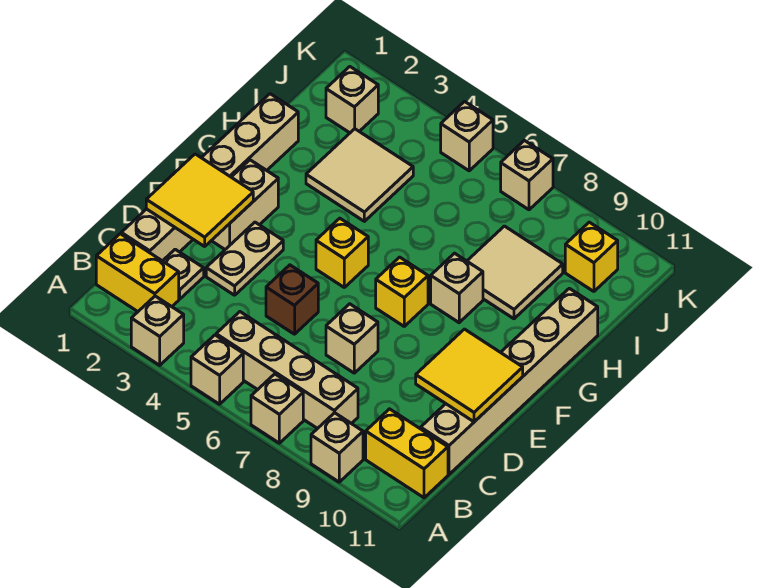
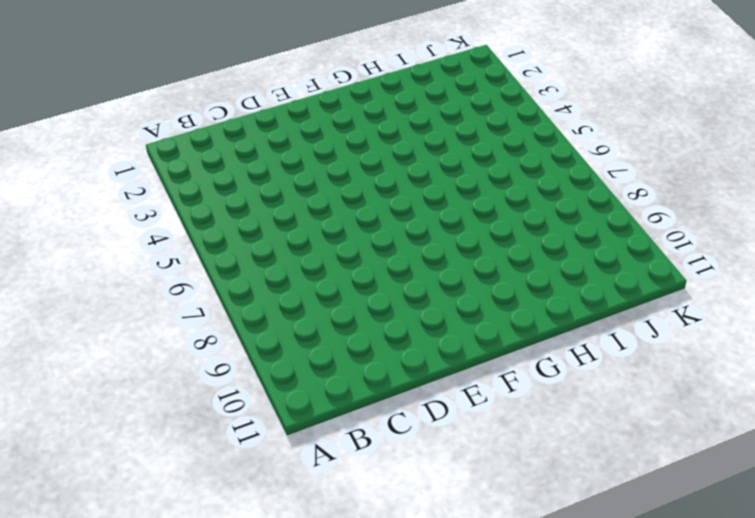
none -> tan brick A3 level 1
none -> tan brick A5 level 1
none -> tan brick A7 level 1

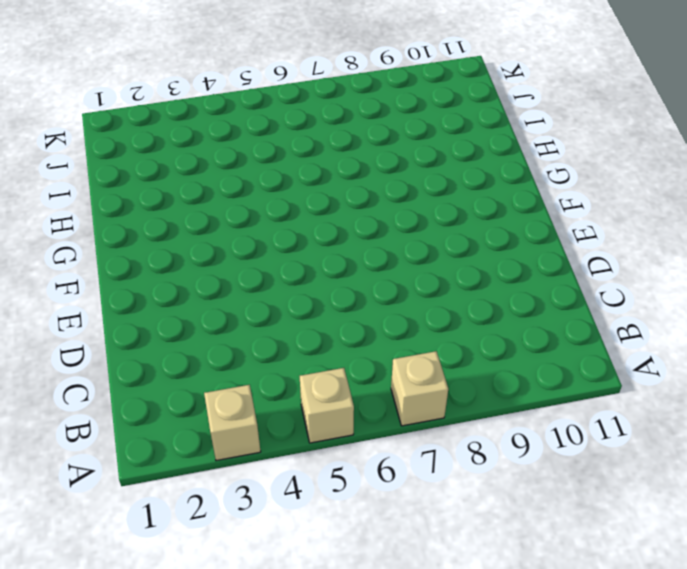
none -> tan brick A9 level 1
none -> yellow brick B1:B2 level 1
none -> tan brick B5:B8 level 1

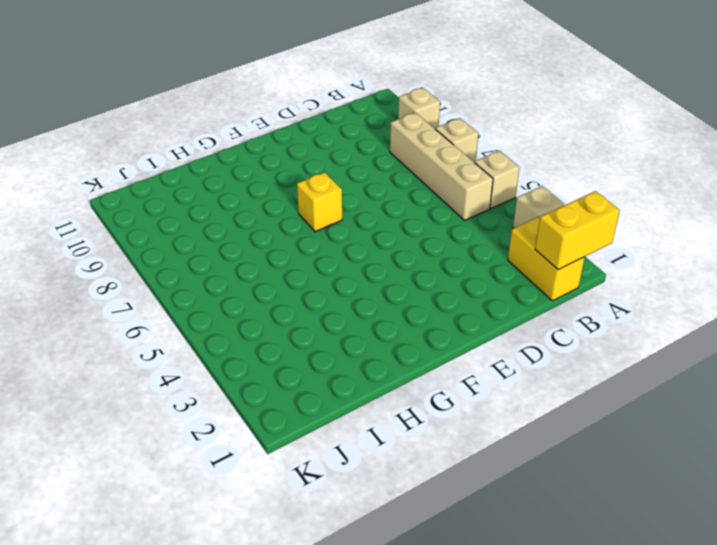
yellow brick A1:B1 level 2 -> yellow brick B10:B11 level 1
none -> tan brick C1:H1 level 1
none -> tan plate C2 level 1
none -> tan brick C11:H11 level 1

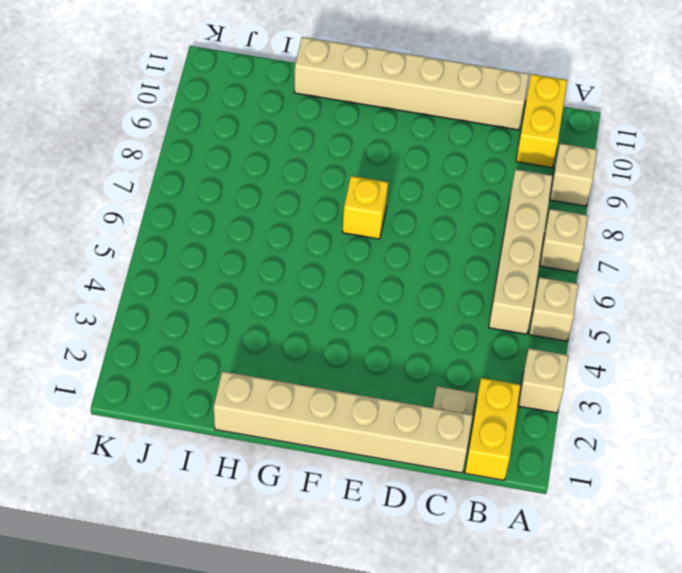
none -> tan plate D3:E3 level 1
none -> brown brick D5 level 1
none -> tan brick D7 level 1

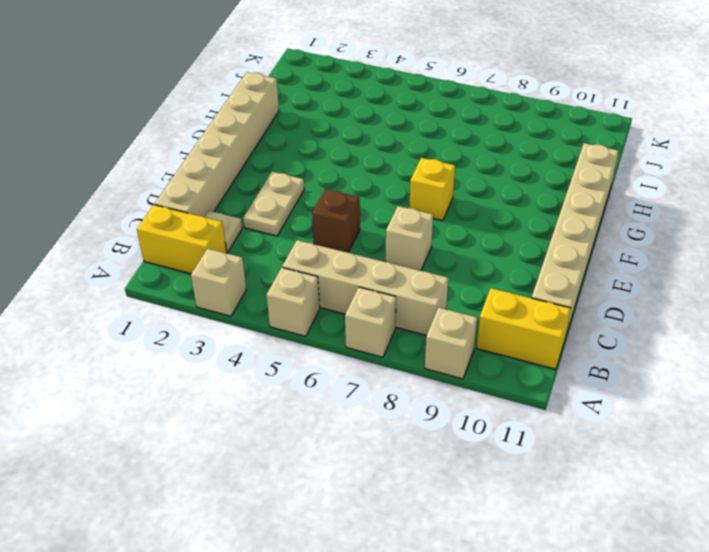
none -> tan brick E2:F2 level 1
none -> yellow brick F5 level 1
none -> tan brick G8 level 1

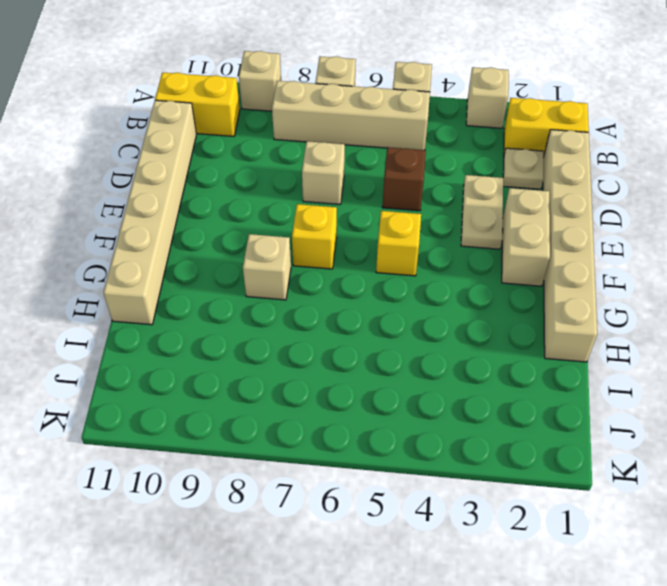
none -> tan tile H3:I4 level 1
none -> tan tile H8:I9 level 1
none -> tan brick J2 level 1

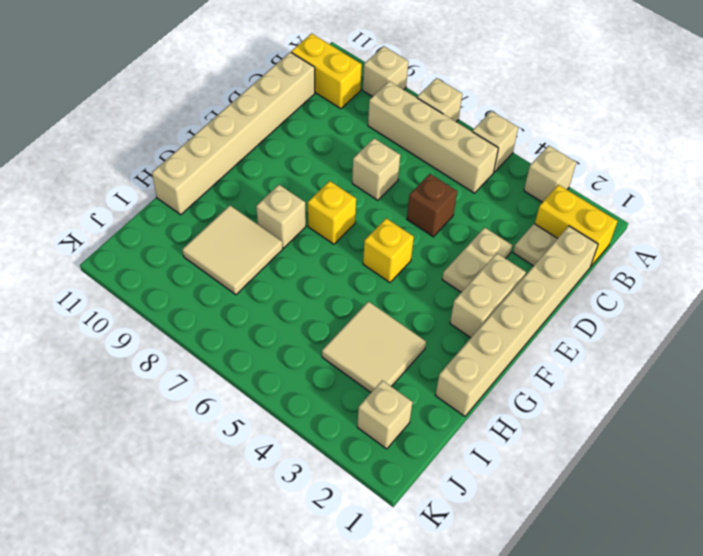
none -> yellow brick J10 level 1
none -> tan brick K5 level 1
none -> tan brick K7 level 1

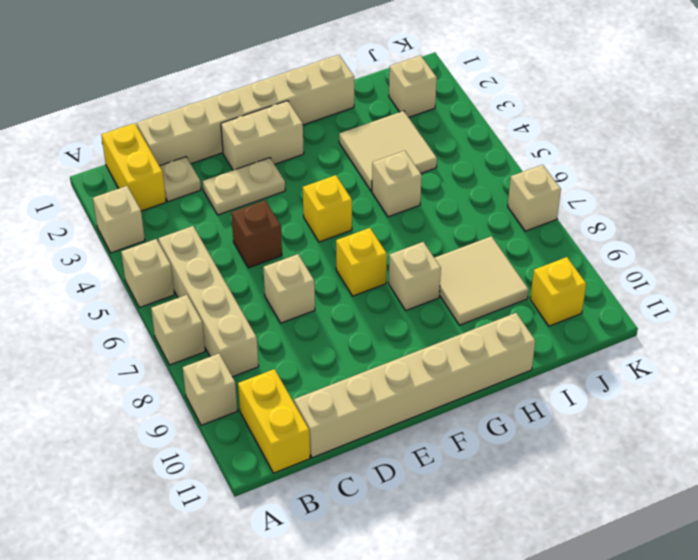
tan brick H5 level 1 -> tan brick K5 level 1
none -> yellow tile D1:E2 level 2
none -> yellow tile D10:E11 level 2

